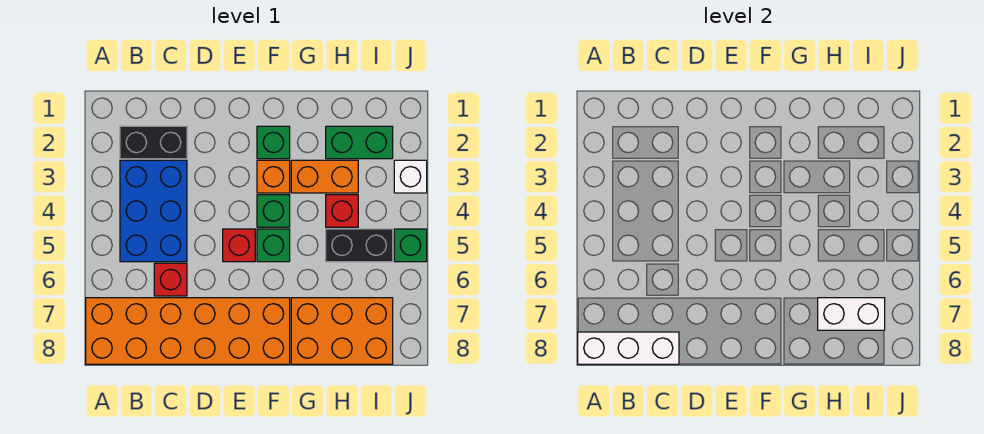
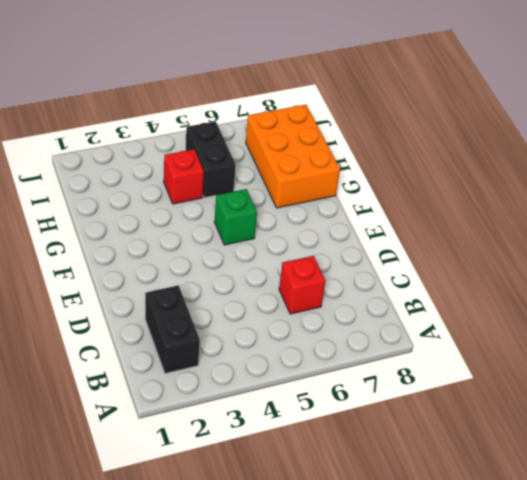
none -> orange brick A7:F8 level 1
none -> blue brick B3:C5 level 1
none -> red brick E5 level 1

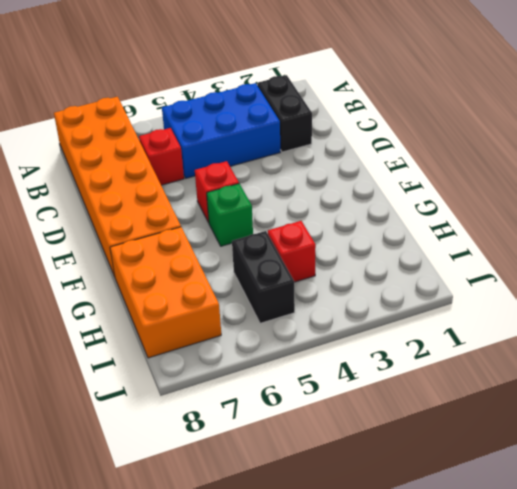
none -> green brick F2 level 1
none -> orange brick F3 level 1
none -> green brick F4 level 1

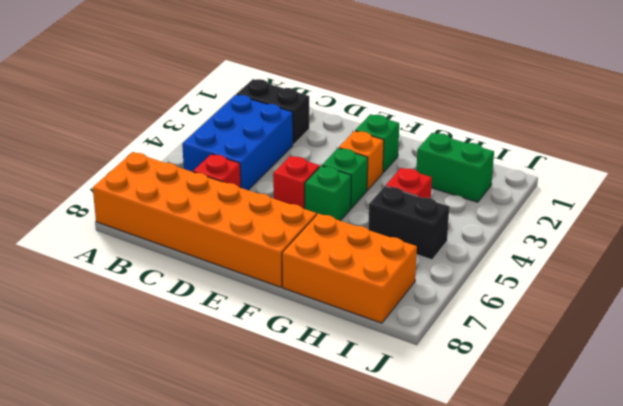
none -> orange brick G3:H3 level 1
none -> white brick J3 level 1
none -> green brick J5 level 1

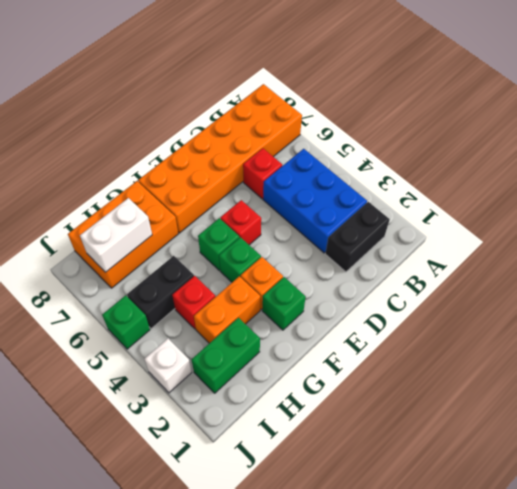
none -> white brick A8:C8 level 2

